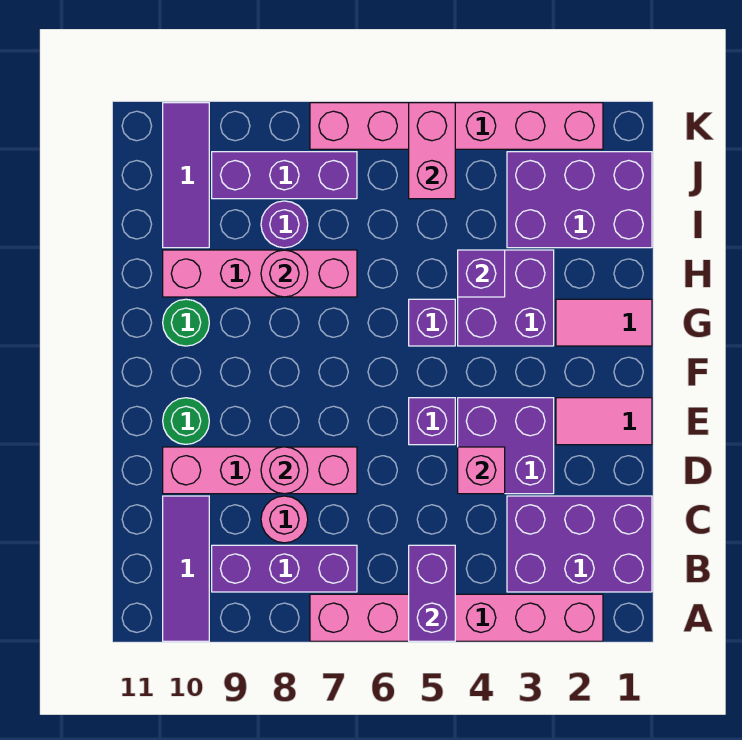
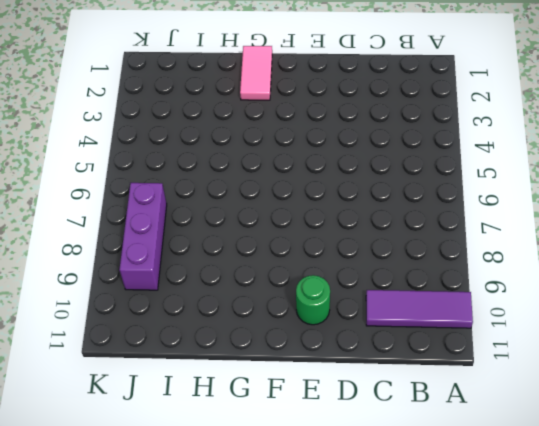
none -> pink brick A2:A7 level 1
none -> purple brick B1:C3 level 1
none -> purple brick B7:B9 level 1

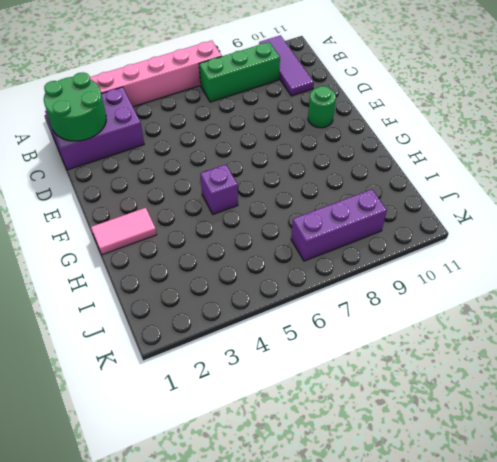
green round brick B1:C2 level 2 -> none
green brick B7:B9 level 1 -> purple brick B7:B9 level 1
none -> pink round brick C8 level 1
none -> purple brick D3:E4 level 1
none -> pink brick D7:D10 level 1

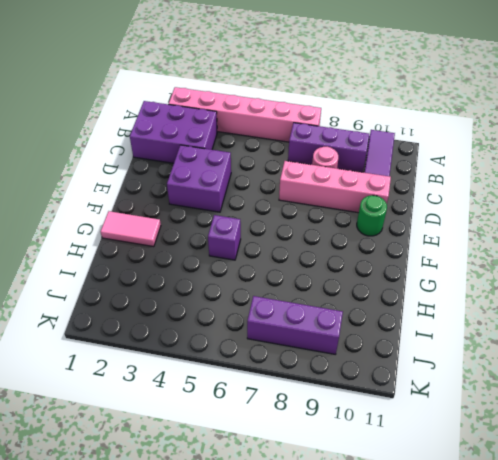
none -> pink tile E1:E2 level 1
none -> purple brick E5 level 1
none -> purple brick G3:H4 level 1

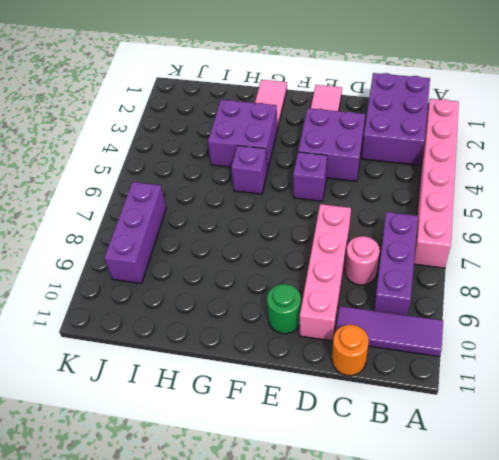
orange round brick C11 level 1 -> none
none -> green round brick G10 level 1
none -> pink brick H7:H10 level 1
none -> purple brick I1:J3 level 1

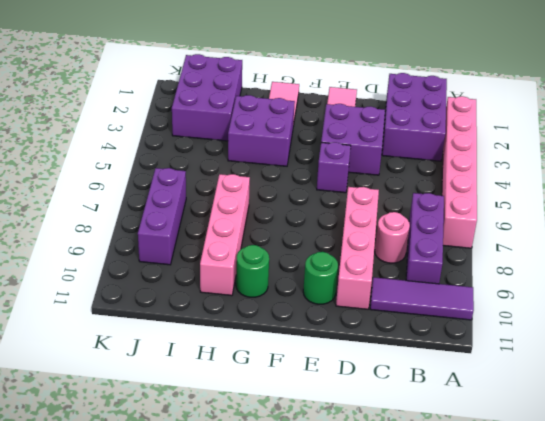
none -> purple brick G5 level 1
none -> purple round brick I8 level 1
none -> purple tile I10:K10 level 1

